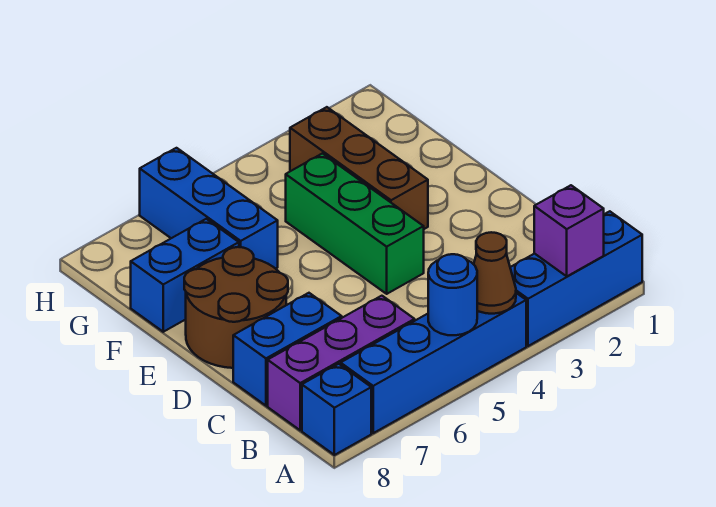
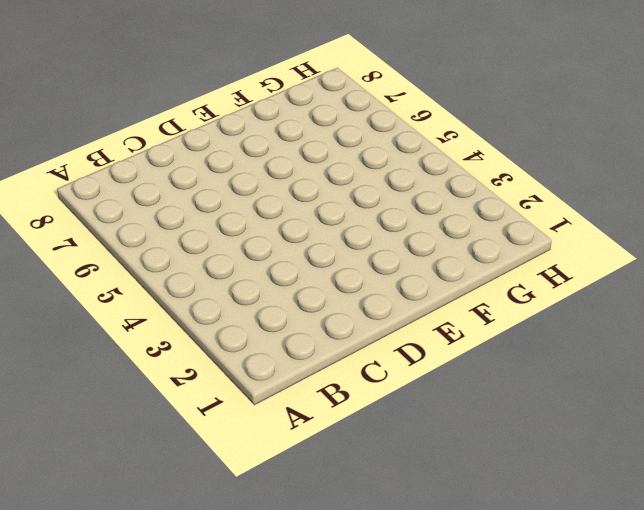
none -> blue brick A1:A3 level 1
none -> blue brick A4:A7 level 1
none -> blue brick A8 level 1

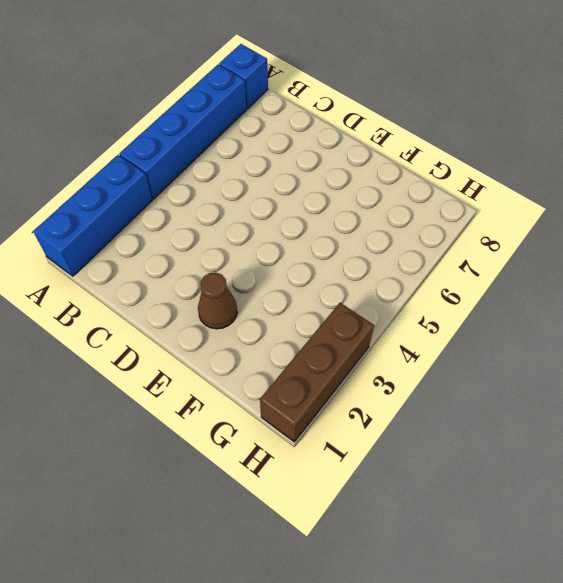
brown cone E2 level 1 -> brown cone A4 level 2
brown brick H1:H3 level 1 -> brown brick E3:G3 level 1
none -> purple brick B6:B8 level 1
none -> blue brick C7:C8 level 1
none -> green brick D4:F4 level 1

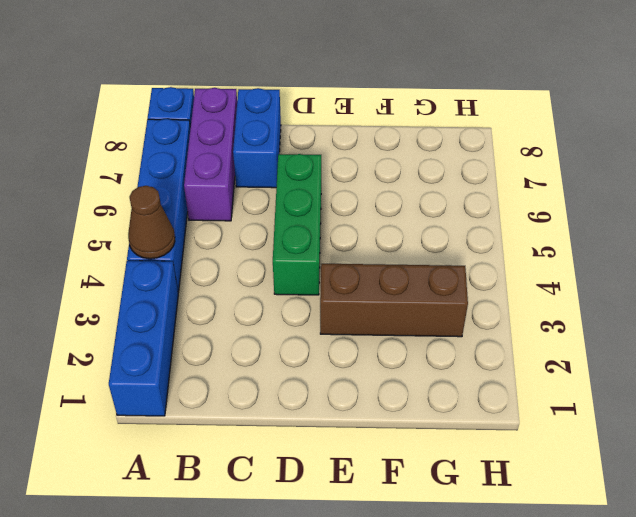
green brick D4:D6 level 1 -> green brick D4:F4 level 1
none -> brown round brick D7:E8 level 1
none -> blue brick F6:H6 level 1
none -> blue brick F7:F8 level 1

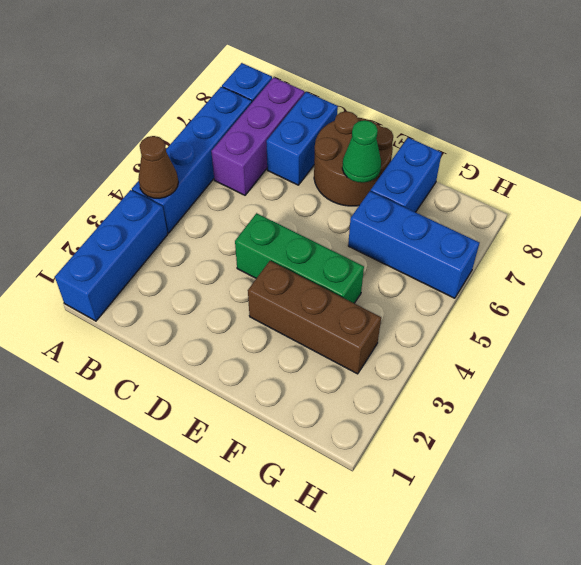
green cone E7 level 2 -> none
none -> purple brick A2 level 2
none -> blue round brick A5 level 2

